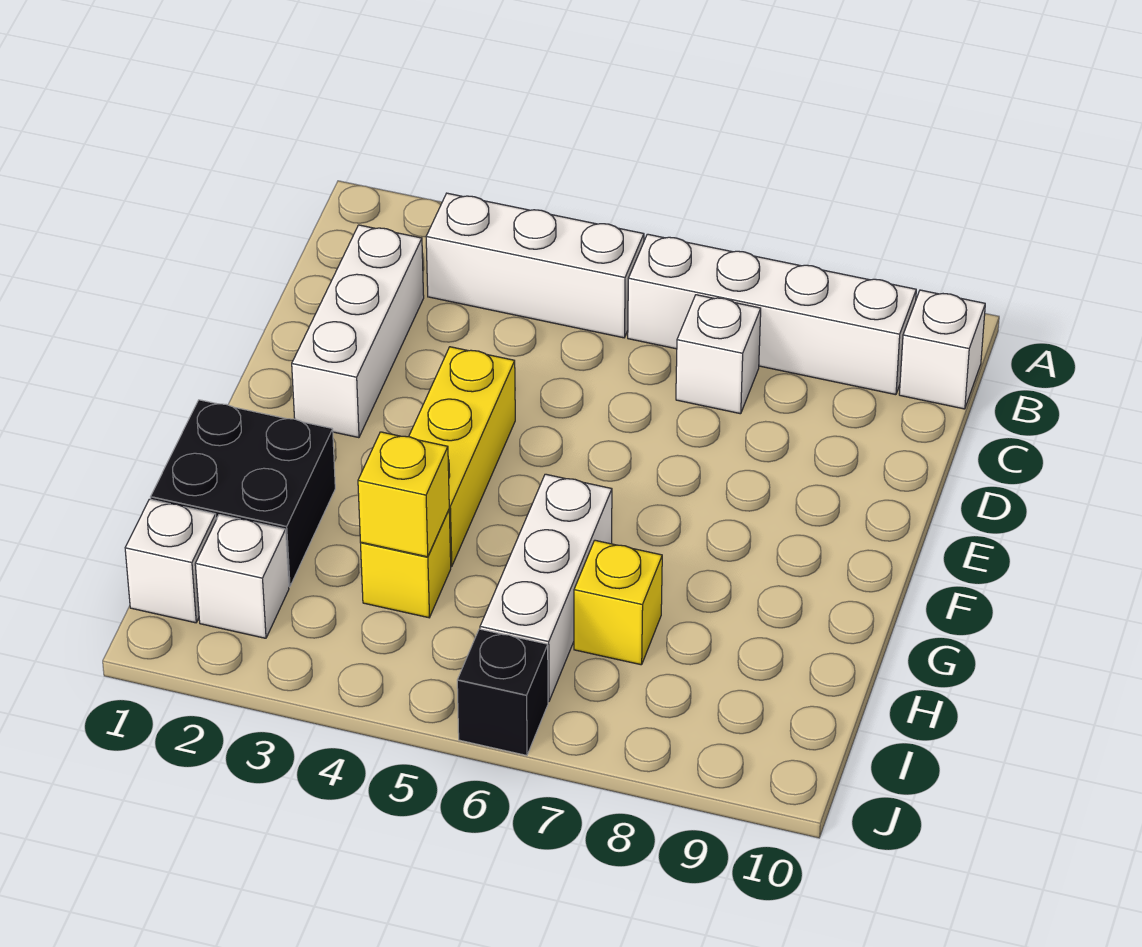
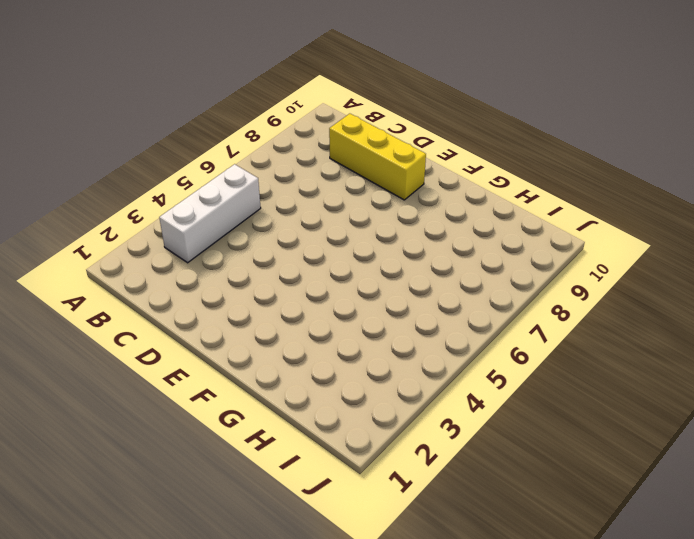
yellow brick C9:E9 level 1 -> yellow brick E4:G4 level 1
none -> white brick B6:B9 level 1
none -> white brick B10 level 1
none -> white brick C2:E2 level 1

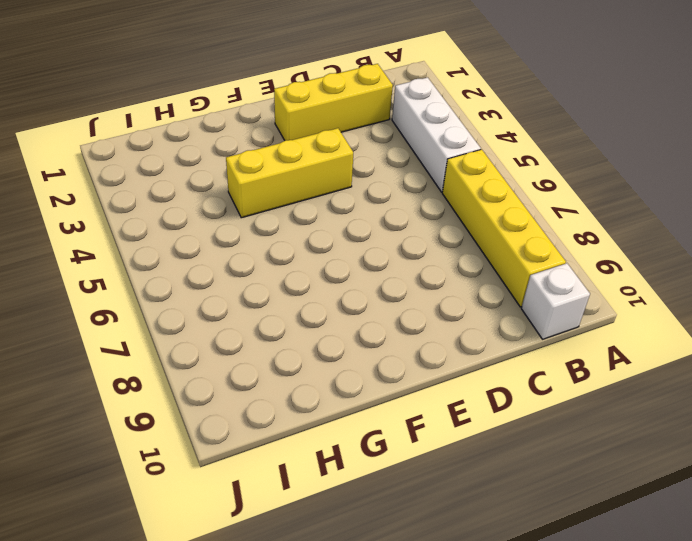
yellow brick B6:B9 level 1 -> white brick B6:B9 level 1
yellow brick C2:E2 level 1 -> white brick C2:E2 level 1
none -> white brick C7 level 1
none -> black brick G1:H2 level 1
none -> white brick G6:I6 level 1

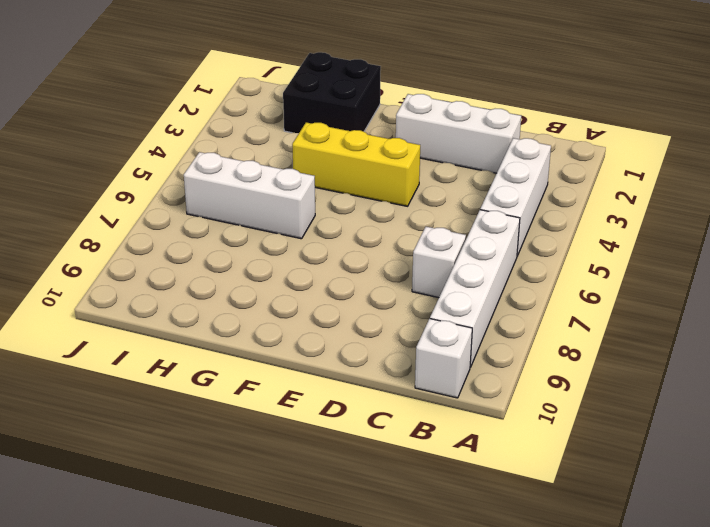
none -> yellow brick H4 level 1
none -> yellow brick H7 level 1
none -> white brick I1 level 1

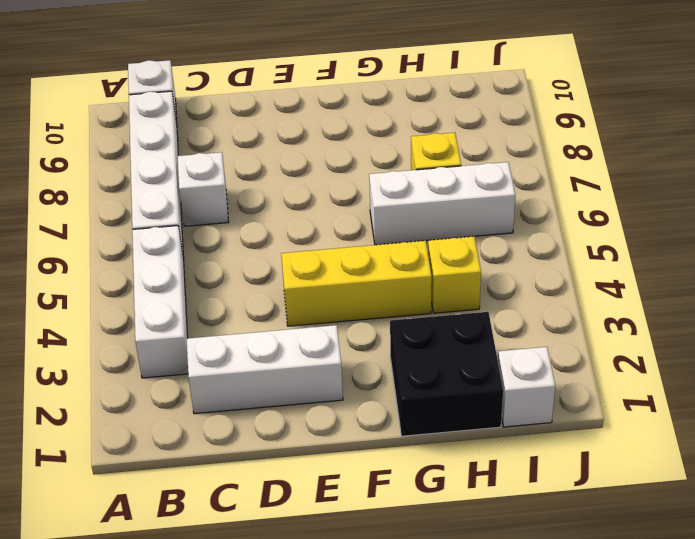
none -> white brick I2 level 1
none -> black brick J6 level 1
none -> yellow brick H4 level 2

